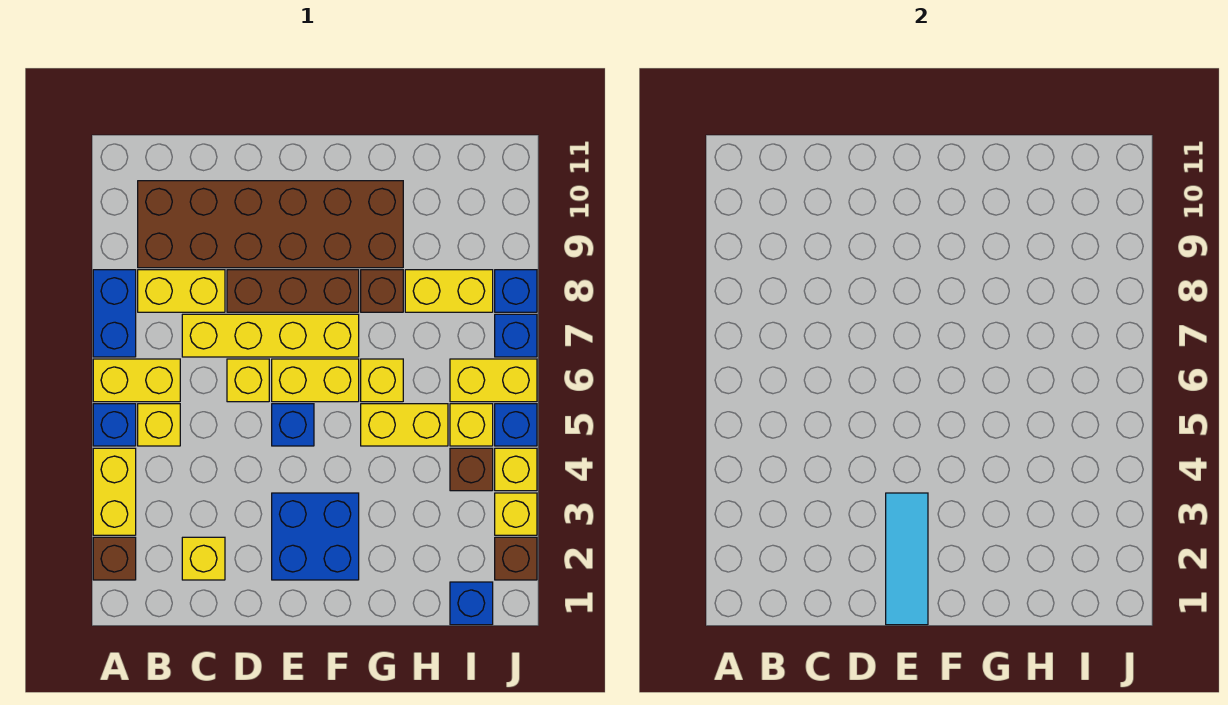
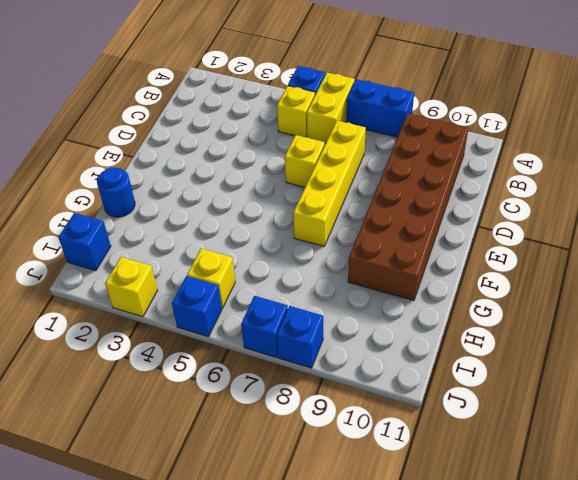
blue round brick G1 level 1 -> none
none -> brown brick A2 level 1
none -> yellow brick A3:A4 level 1
none -> yellow brick B8:C8 level 1
none -> yellow brick C2 level 1

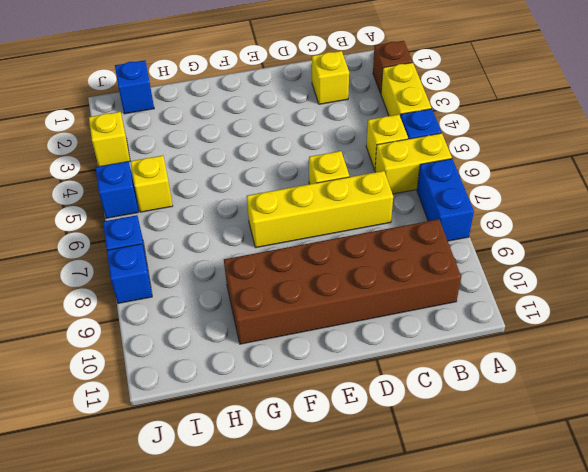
none -> yellow brick B8:C8 level 1
none -> brown brick D8:F8 level 1
none -> blue brick E2:F3 level 1
none -> blue brick E5 level 1

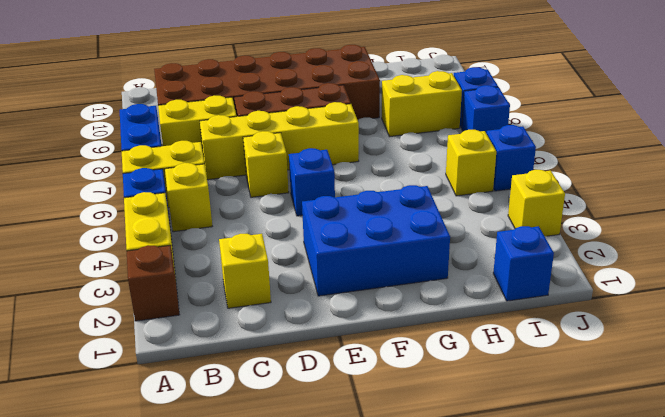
blue brick E2:G3 level 1 -> blue brick E2:F3 level 1
none -> yellow brick E6:F6 level 1
none -> yellow brick G5:H5 level 1
none -> yellow brick G6 level 1
none -> brown brick G8 level 1

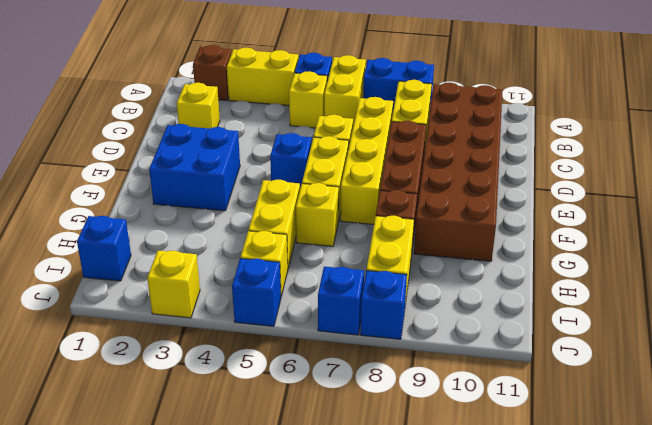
none -> brown brick I4 level 1
none -> yellow brick I6:J6 level 1
none -> brown brick J2 level 1
none -> yellow brick J4 level 1

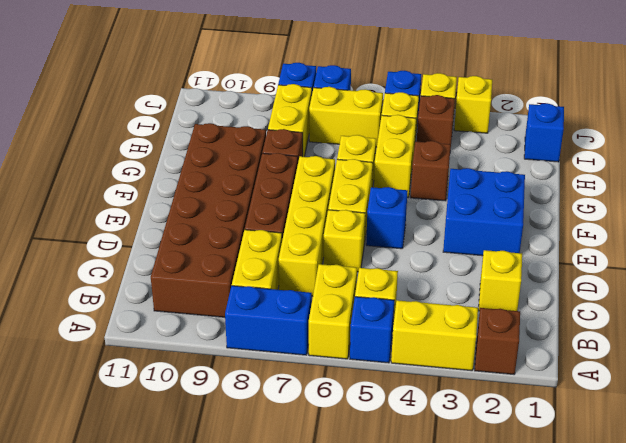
brown brick G4 level 1 -> brown brick J2 level 1
yellow brick I6:I7 level 1 -> yellow brick I6:J6 level 1
none -> cyan tile E1:E3 level 2

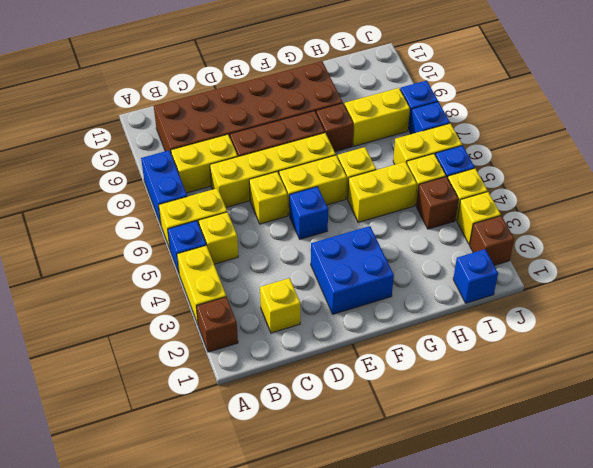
none -> cyan tile E1:E3 level 2

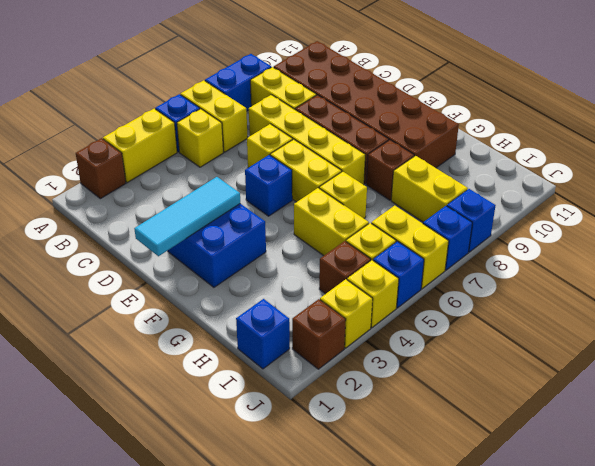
none -> yellow brick C2 level 1

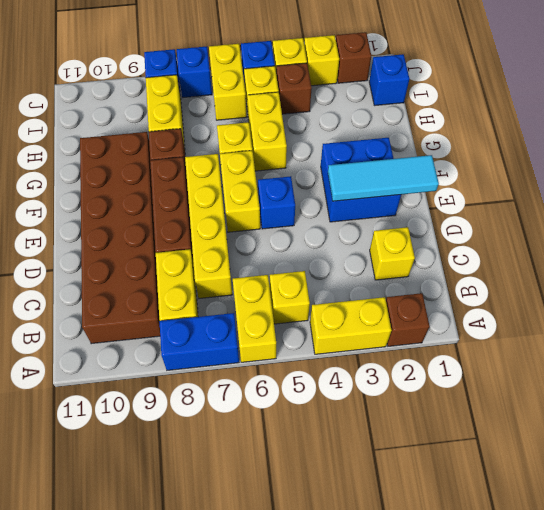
none -> blue brick A5 level 1
none -> yellow brick D6 level 1

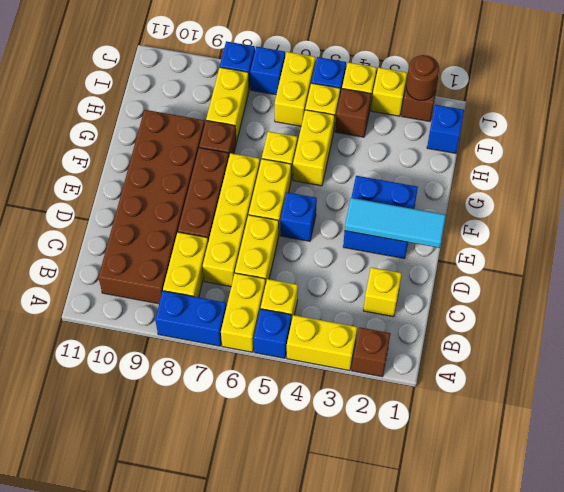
yellow brick C6:D6 level 1 -> yellow brick D6 level 1
brown round brick J2 level 2 -> none

